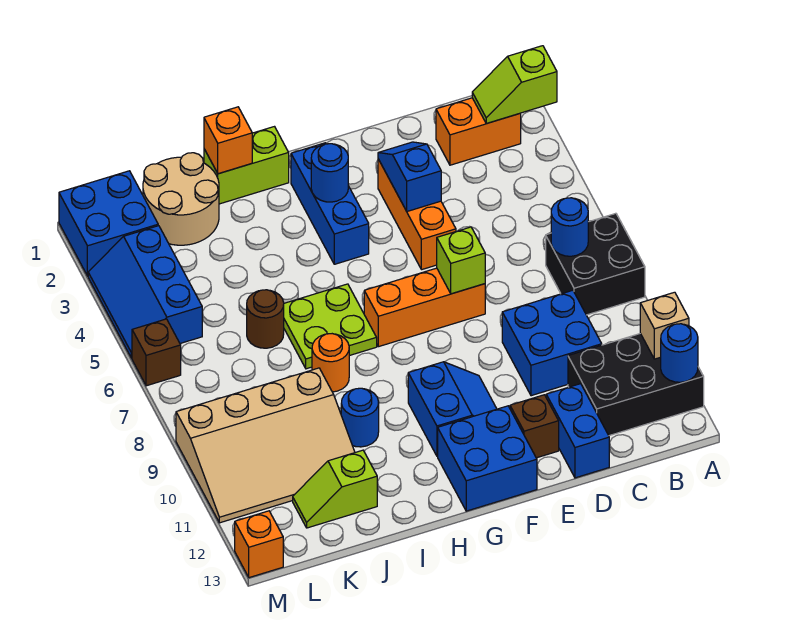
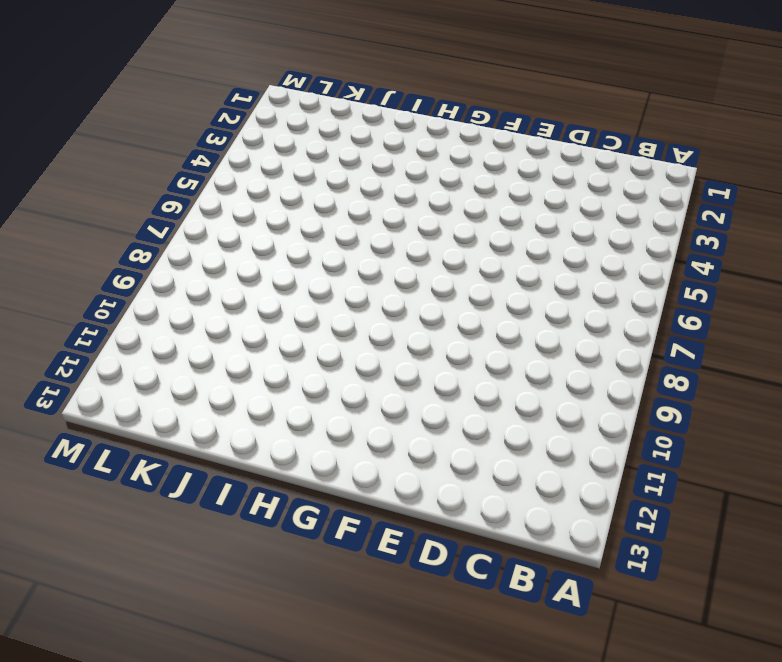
none -> black brick A7:B8 level 1
none -> black brick A11:C12 level 1
none -> orange brick B2:C2 level 1
none -> blue brick C9:D10 level 1

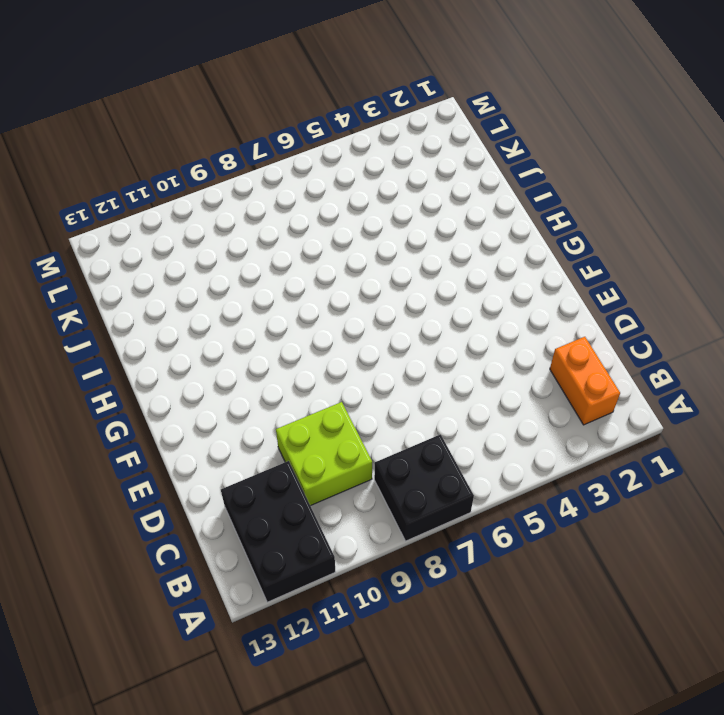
lime brick C9:D10 level 1 -> blue brick C9:D10 level 1
none -> blue brick D12:D13 level 1
none -> orange brick E3:E5 level 1
none -> orange brick E7:G7 level 1
none -> brown brick E12 level 1

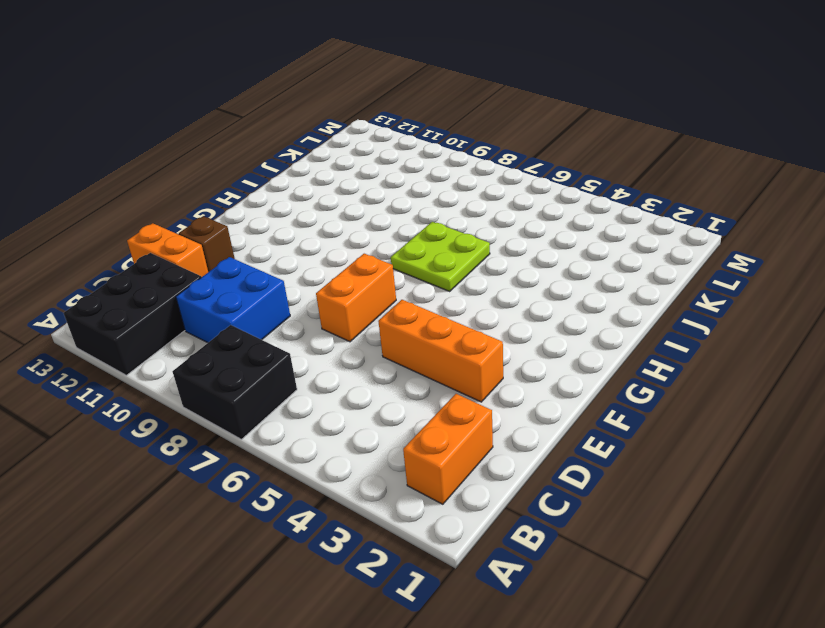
orange brick D12:D13 level 1 -> blue brick D12:D13 level 1
orange brick E7:F7 level 1 -> orange brick E7:G7 level 1
none -> blue slope F10:G11 level 1 top G
none -> blue brick F12:G13 level 1
none -> blue brick G2:G4 level 1
none -> lime brick H1:I1 level 1

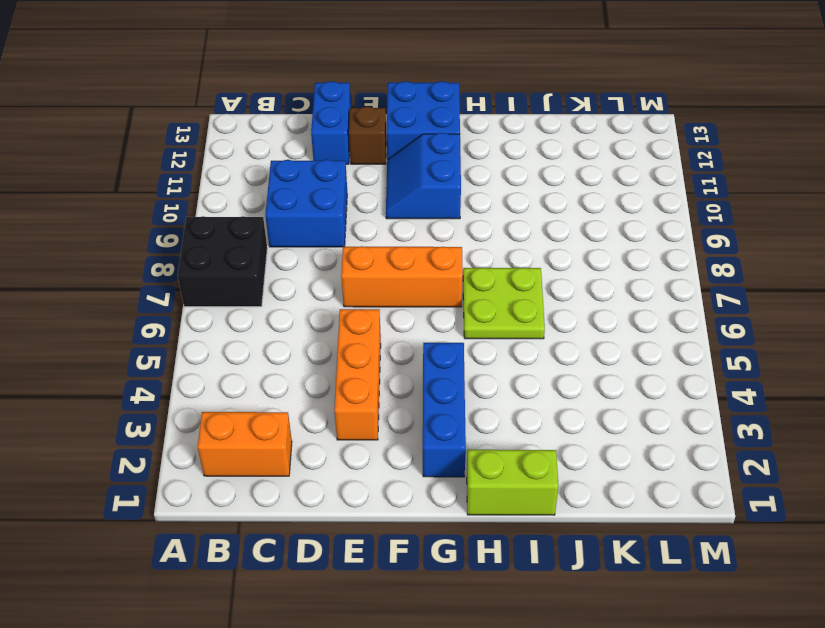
none -> black brick A11:C12 level 1
none -> orange round brick I8 level 1
none -> blue round brick I10 level 1
none -> tan round brick J1:K2 level 1

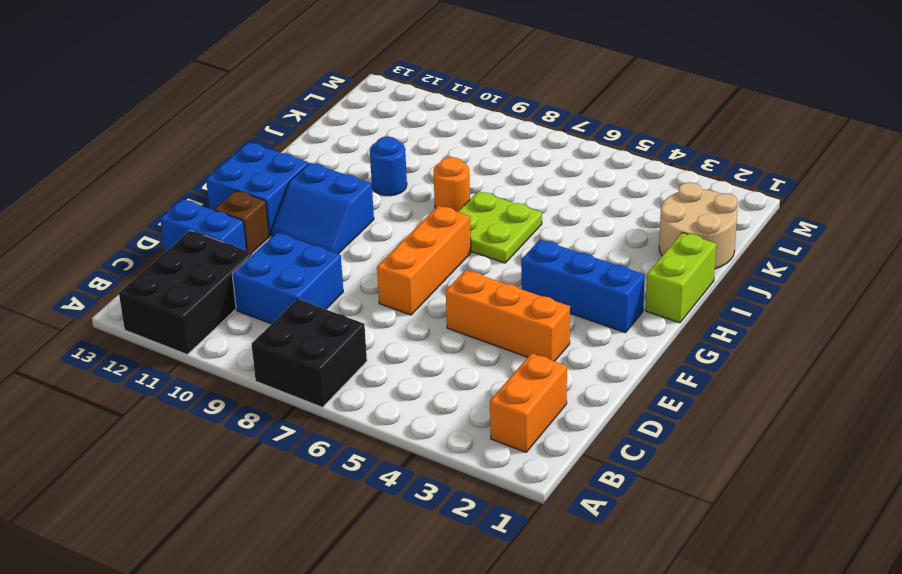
none -> brown round brick J6 level 1
none -> tan slope J9:M11 level 1 top 9
none -> lime slope J12:K12 level 1 top J
none -> blue brick L1:M2 level 1

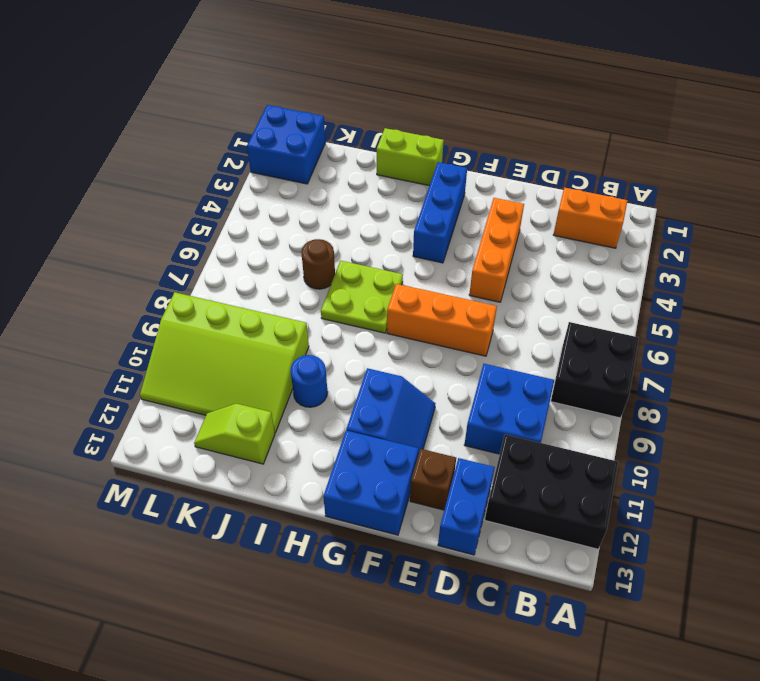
lime slope J9:M11 level 1 top 9 -> tan slope J9:M11 level 1 top 9
none -> orange round brick I8 level 1
none -> tan round brick J1:K2 level 1
none -> blue slope L3:M5 level 1 top L
none -> brown brick M6 level 1

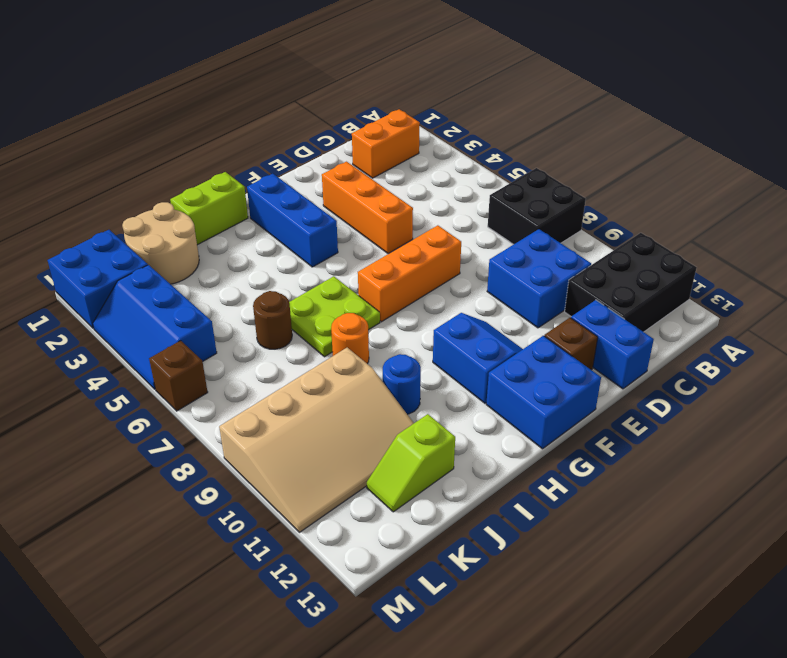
none -> orange brick M13 level 1
none -> lime slope A2:B2 level 2 top A
none -> tan brick A11 level 2
none -> blue round brick A12 level 2

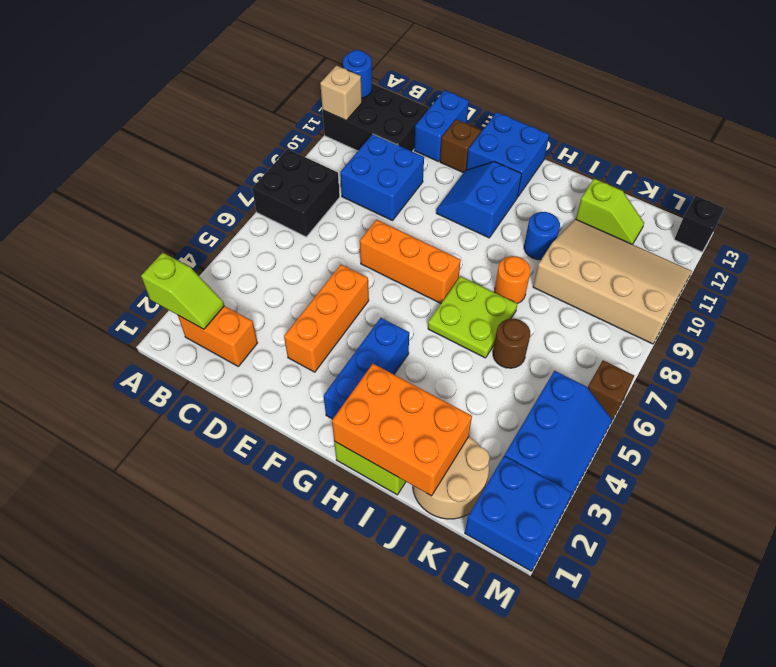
orange brick H1:J2 level 2 -> orange brick I1 level 2
black brick M13 level 1 -> orange brick M13 level 1
none -> blue round brick B7 level 2
none -> blue slope E3:E4 level 2 top 4
none -> lime brick E7 level 2
none -> blue round brick G3 level 2

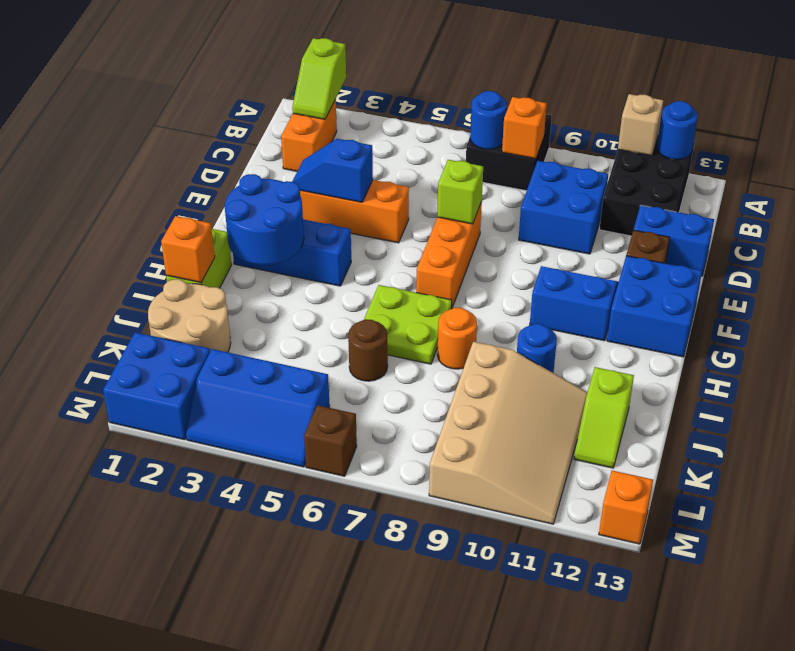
orange brick B8 level 2 -> none
blue round brick G2:H3 level 2 -> blue round brick G3 level 2

